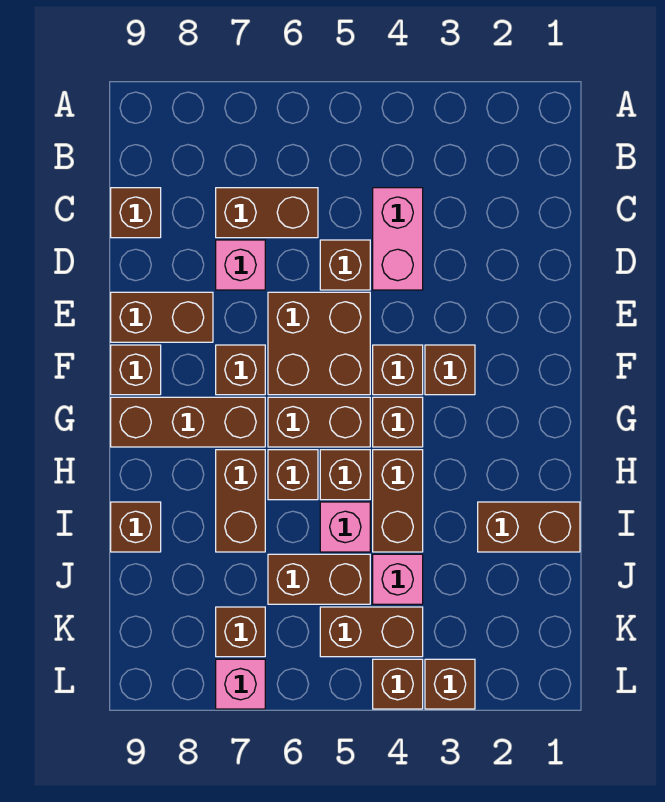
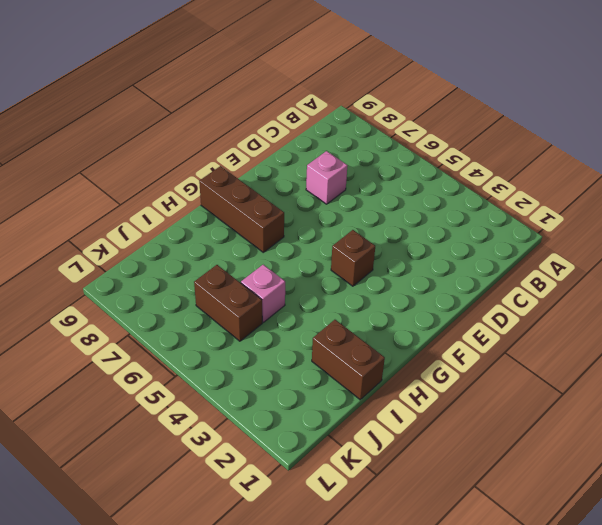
none -> pink brick C4:D4 level 1
none -> brown brick C6:C7 level 1
none -> brown brick C9 level 1

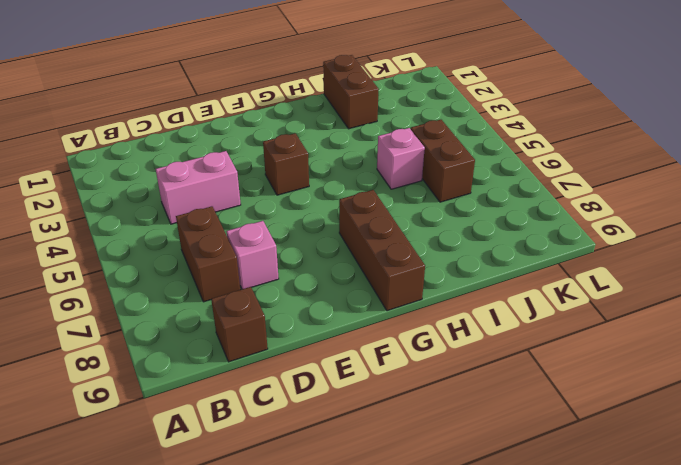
none -> brown brick D5 level 1
none -> brown brick E5:F6 level 1
none -> brown brick E8:E9 level 1

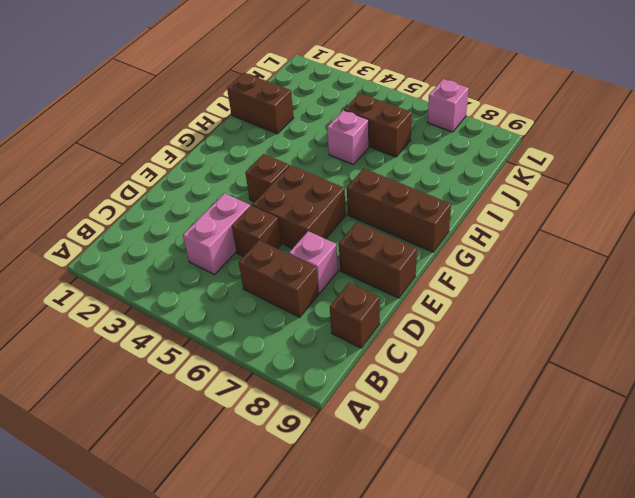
none -> brown brick F3 level 1
none -> brown brick F7 level 1
none -> brown brick F9 level 1

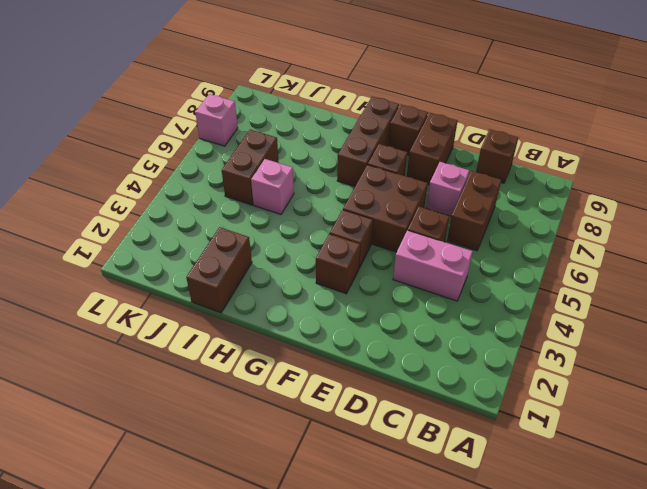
none -> brown brick G4 level 1
none -> brown brick G5:G6 level 1
none -> brown brick H4:I4 level 1

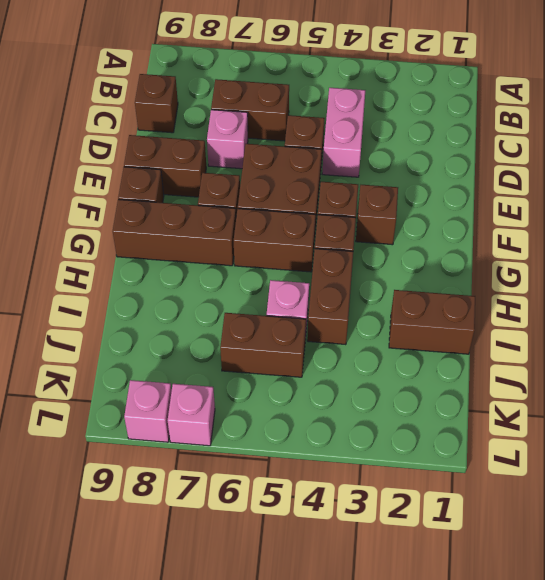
pink brick L8 level 1 -> pink brick J4 level 1
none -> brown brick H5 level 1
none -> brown brick H6 level 1
none -> brown brick H7:I7 level 1

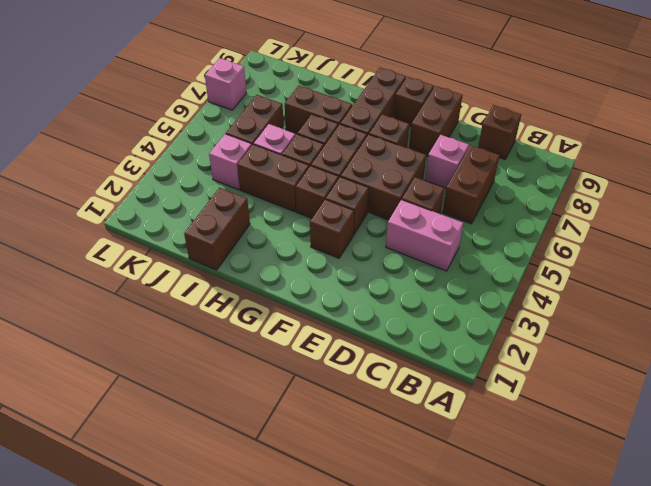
none -> brown brick I9 level 1
none -> brown brick K4:K5 level 1
none -> brown brick K7 level 1

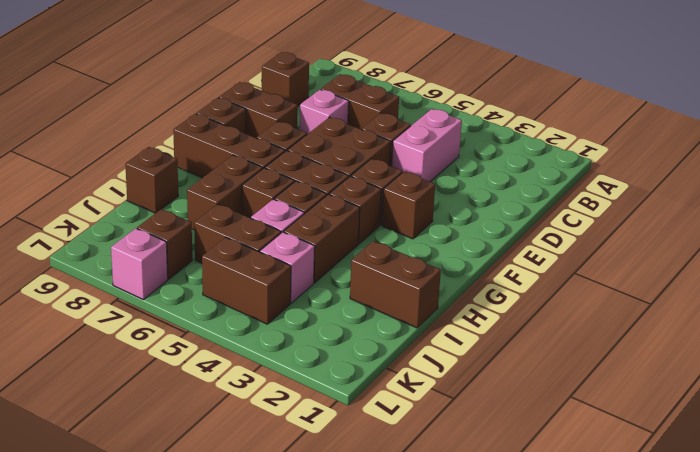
none -> brown brick L3 level 1
none -> brown brick L4 level 1

